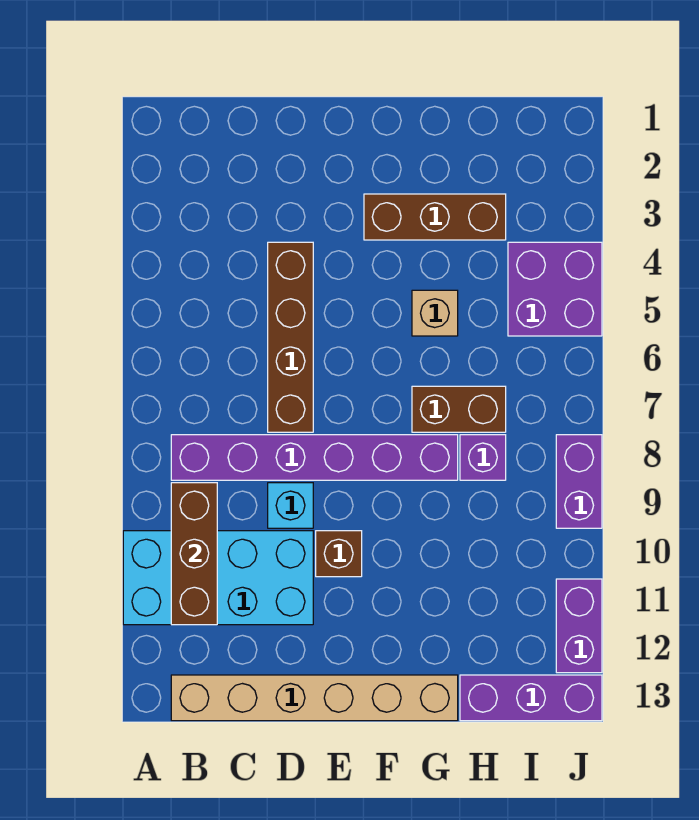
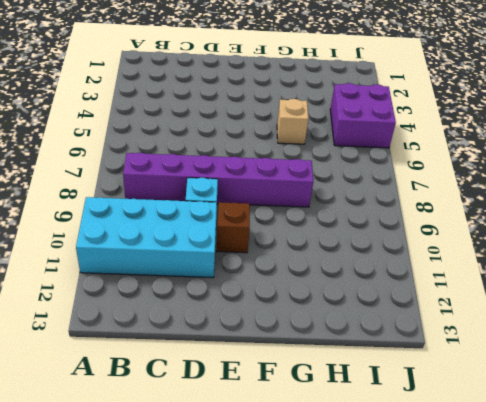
none -> tan brick B13:G13 level 1
none -> brown brick D4:D7 level 1
none -> brown brick F3:H3 level 1

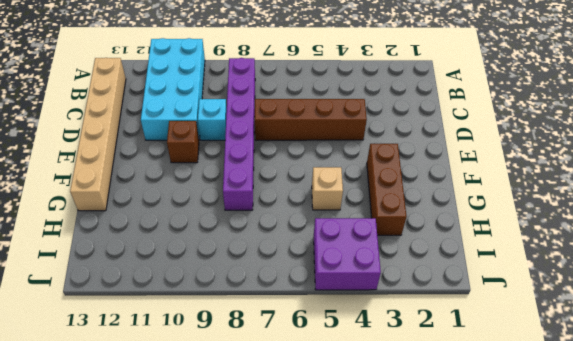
none -> brown brick G7:H7 level 1
none -> purple brick H8 level 1
none -> purple brick H13:J13 level 1

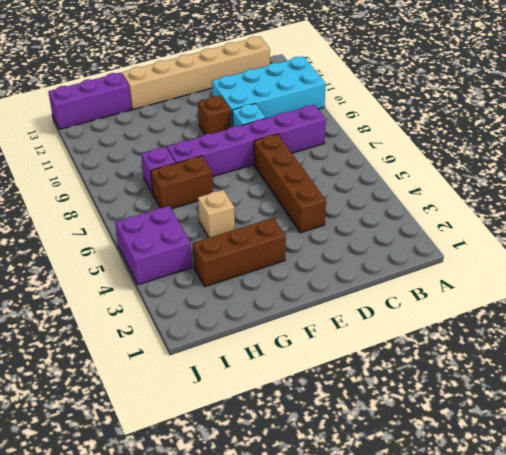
none -> purple brick J8:J9 level 1
none -> purple brick J11:J12 level 1
none -> brown brick B9:B11 level 2

